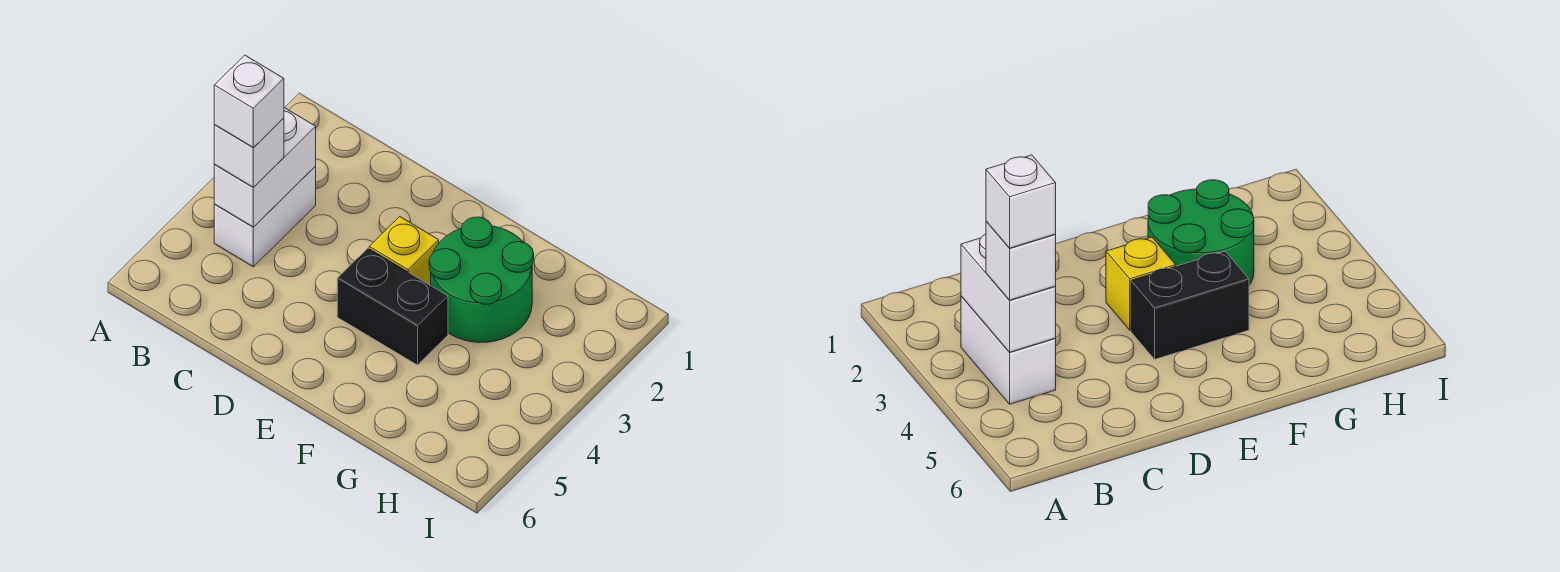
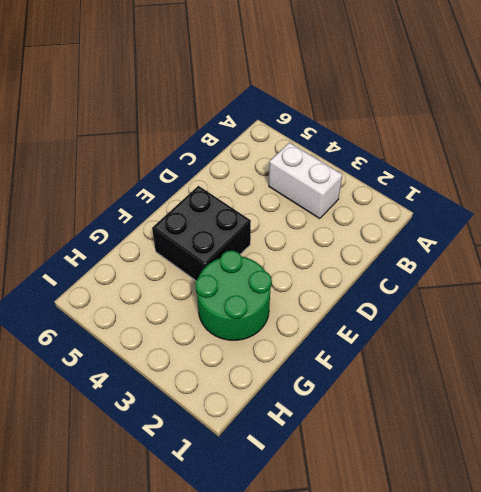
black brick E4:F5 level 1 -> black brick E4:F4 level 1
none -> yellow brick E3 level 1
none -> white brick B3:B4 level 2

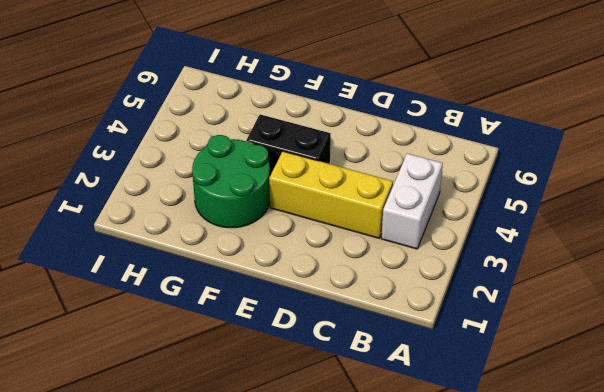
yellow brick C3:E3 level 1 -> yellow brick E3 level 1
none -> white brick B3:B4 level 2
none -> white brick B4 level 3

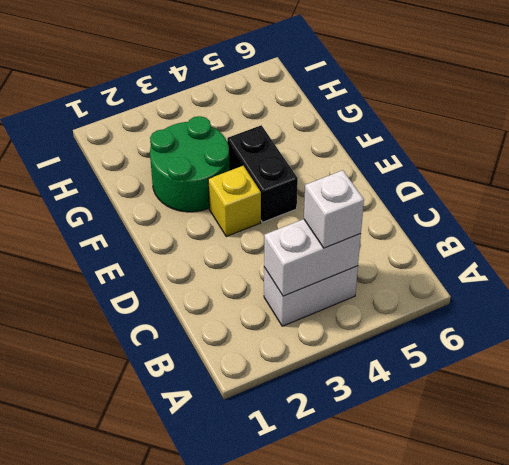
none -> white brick B4 level 4

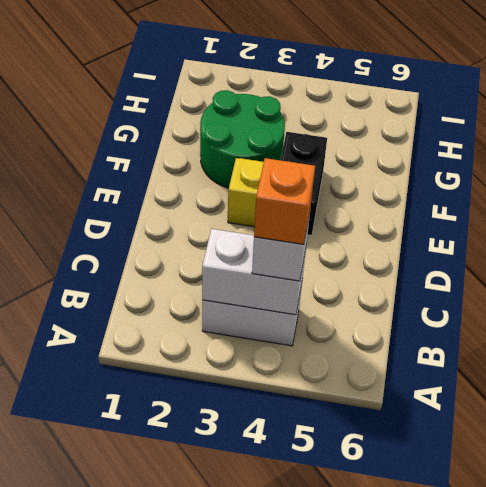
orange brick B4 level 4 -> white brick B4 level 4

